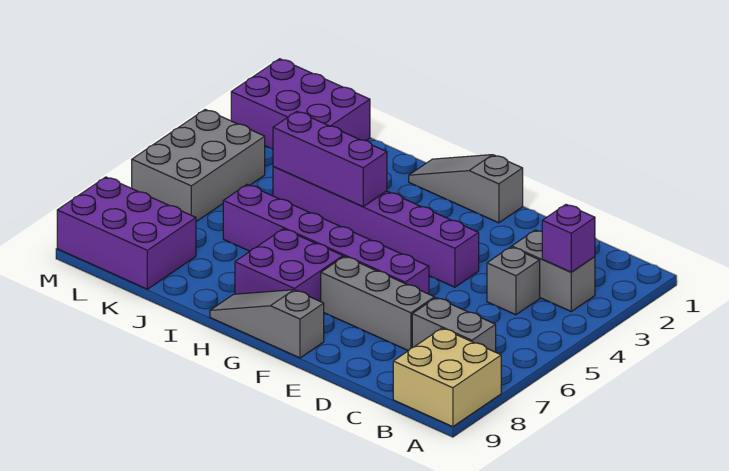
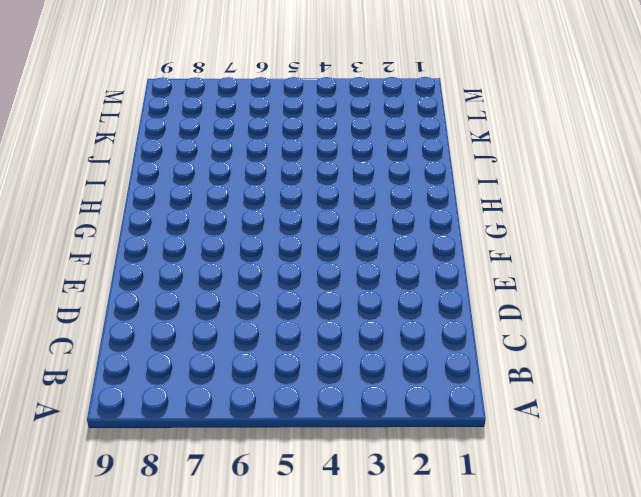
none -> tan brick A8:B9 level 1
none -> grey brick B3:C3 level 1
none -> grey brick B7:C7 level 1

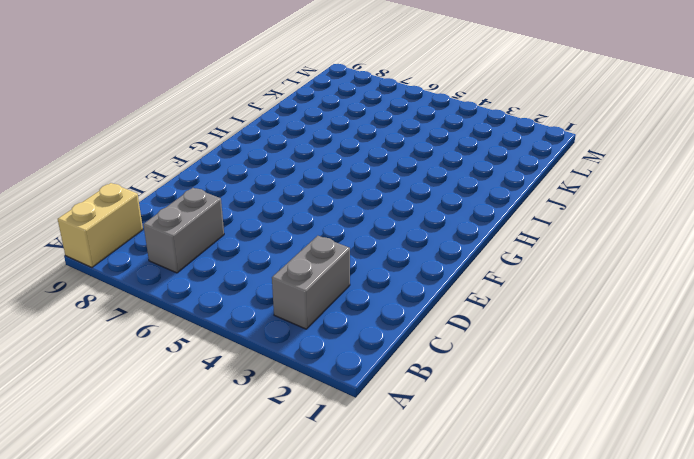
tan brick A9:B9 level 1 -> tan brick A8:B9 level 1
none -> grey brick C4 level 1
none -> grey brick D7:F7 level 1
none -> purple brick E4:J4 level 1

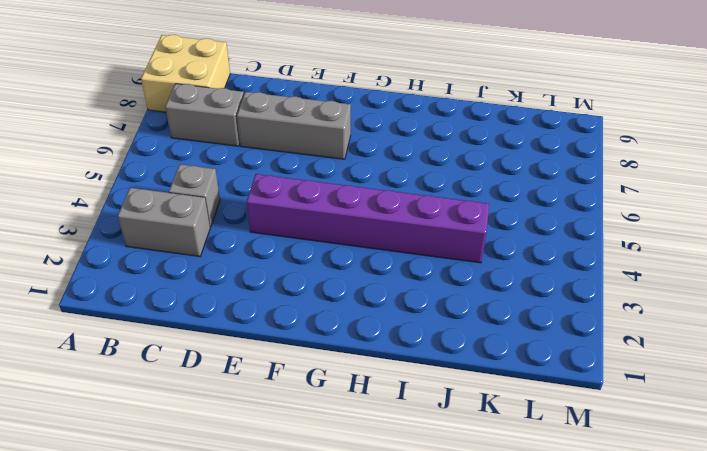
none -> purple brick E6:J6 level 1
none -> grey slope F1:H1 level 1 top F
none -> grey slope F9:H9 level 1 top F

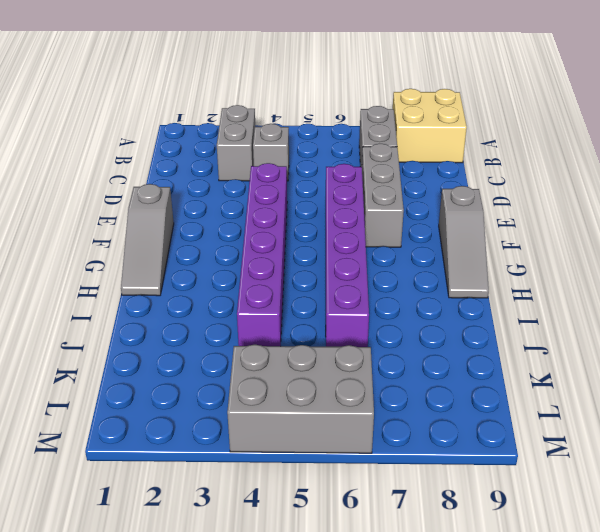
none -> purple brick G7:H8 level 1
none -> purple brick K1:M2 level 1
none -> purple brick K8:M9 level 1

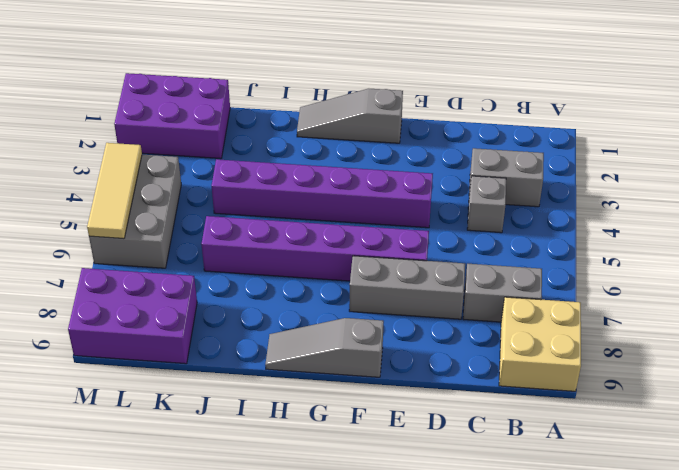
tan tile M4:M6 level 2 -> none
none -> purple brick G7:H8 level 1
none -> purple brick B3 level 2
none -> purple brick H4:J4 level 2

